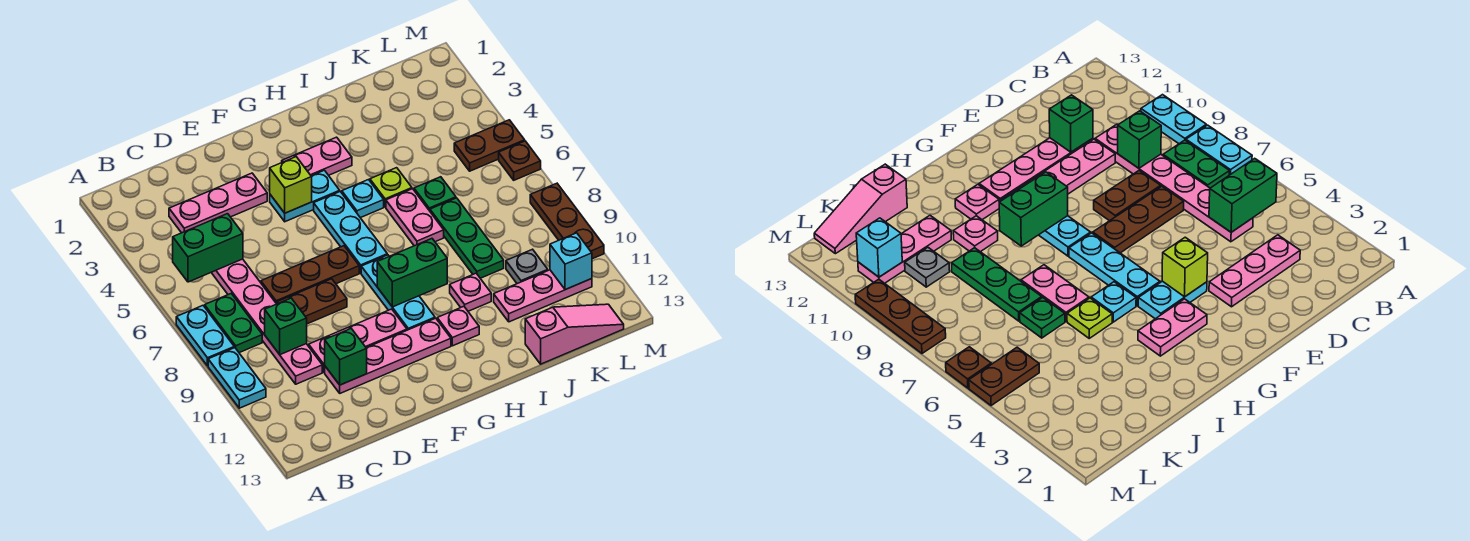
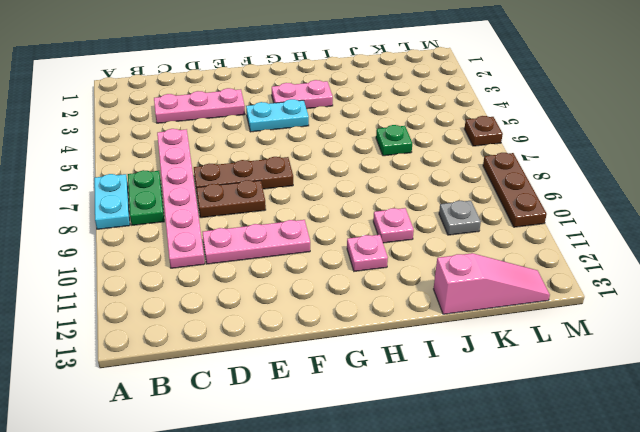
none -> cyan plate A9:A10 level 1
none -> pink plate D11:G11 level 1
none -> cyan plate G5:G7 level 1
none -> cyan plate G8:G10 level 1

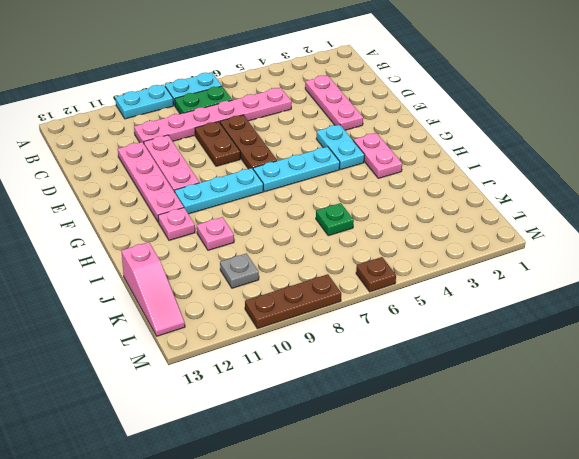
none -> cyan plate H5 level 1
none -> lime plate I5 level 1
none -> pink plate I6:I7 level 1
none -> green plate J7:J9 level 1

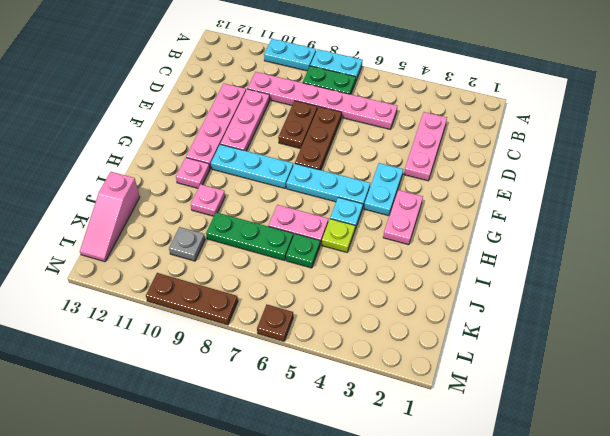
none -> pink plate J11:L11 level 1
none -> brown plate L5:M5 level 1
none -> green brick B5:C5 level 2
none -> green brick C9 level 2

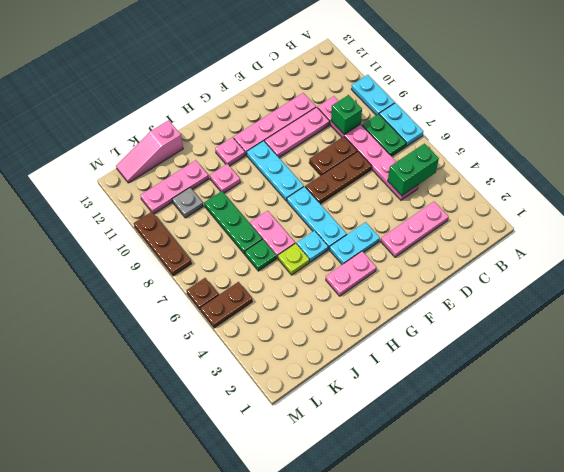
none -> green brick D11 level 2
none -> lime brick F4 level 2
none -> green brick G9:H9 level 2
none -> cyan brick L11 level 2

